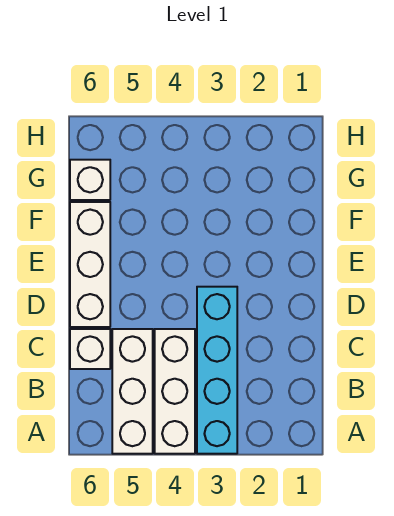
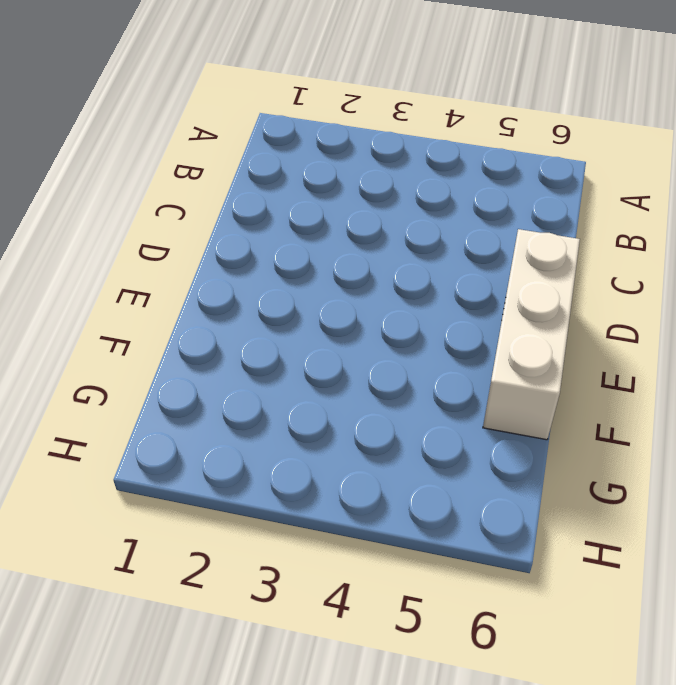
none -> cyan brick A3:D3 level 1
none -> white brick A4:C4 level 1

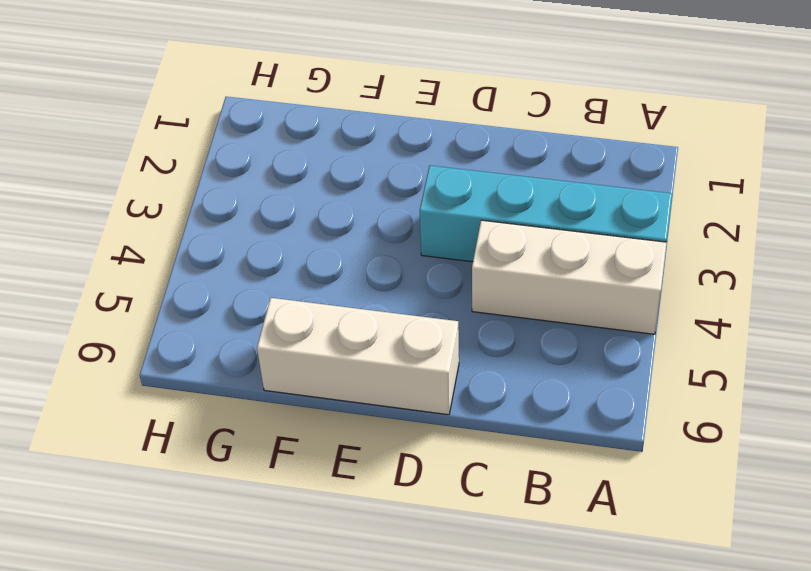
none -> white brick A5:C5 level 1
none -> white brick C6 level 1

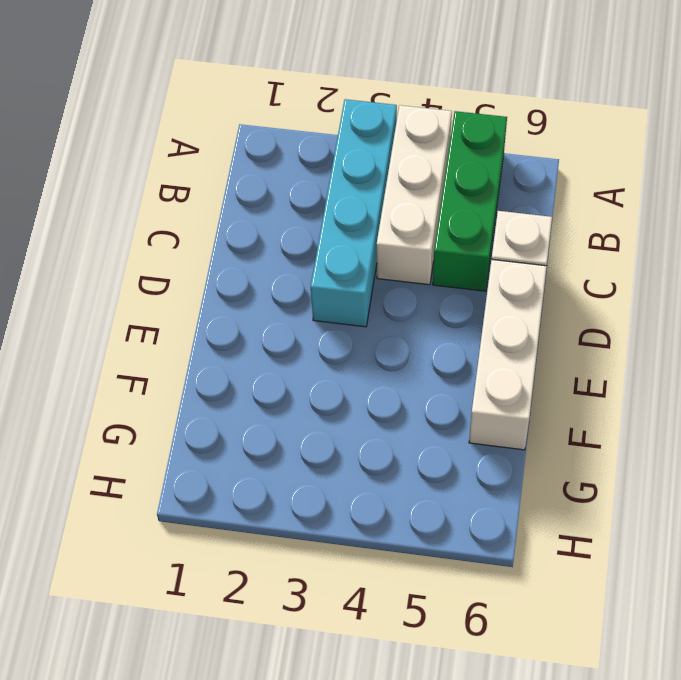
green brick A5:C5 level 1 -> white brick A5:C5 level 1
none -> white brick G6 level 1

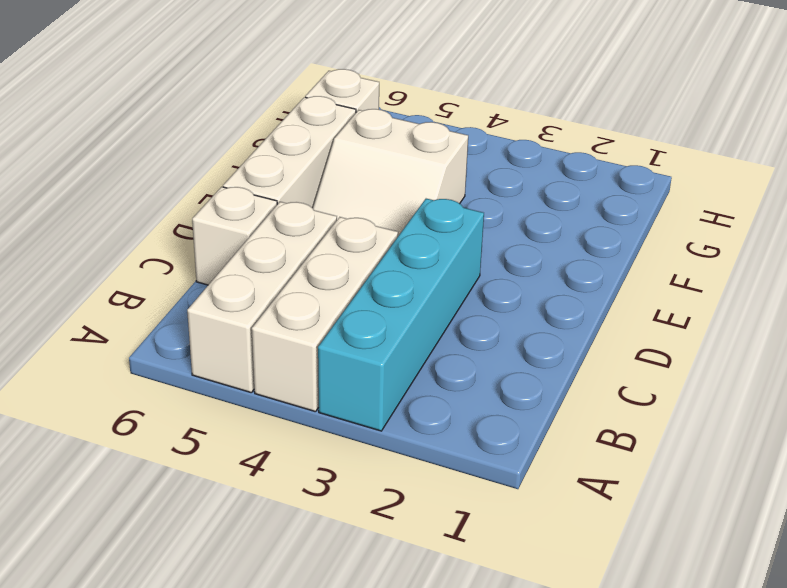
white slope E4:F5 level 1 top F -> none

